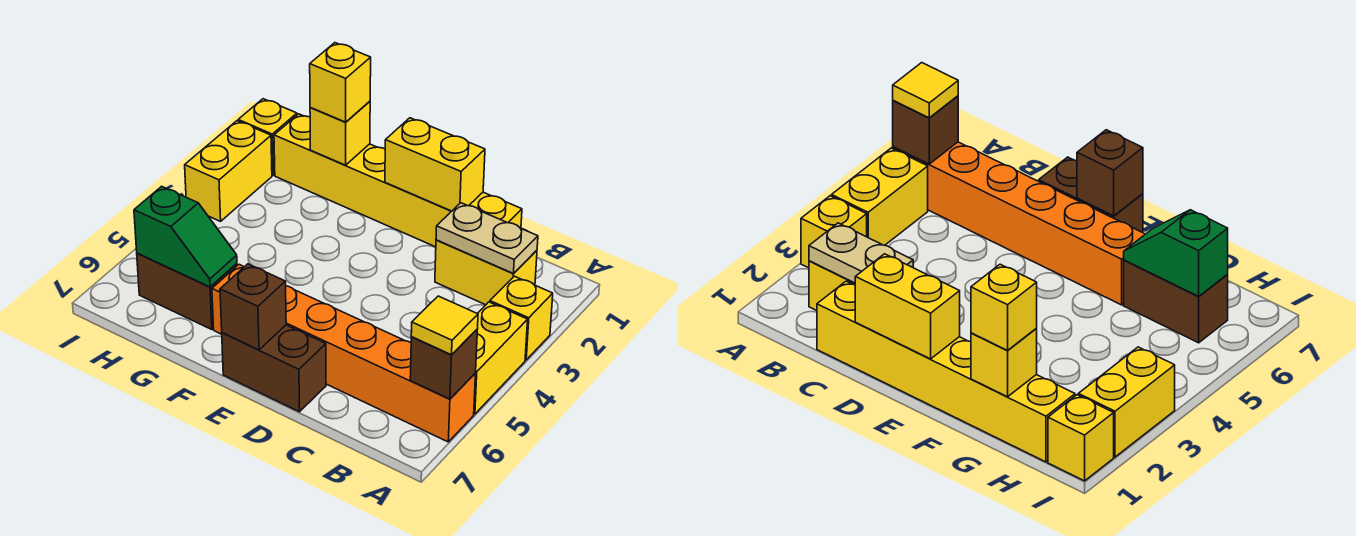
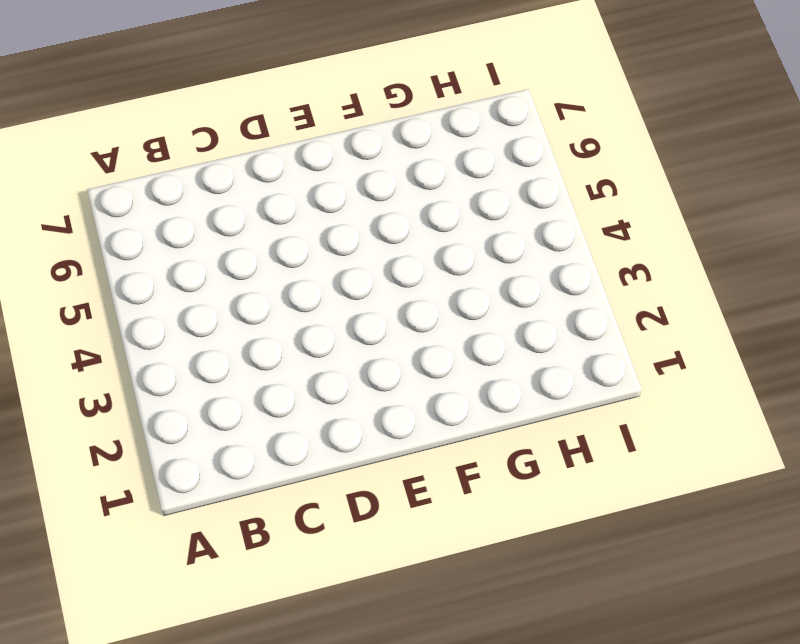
none -> yellow brick A3 level 1
none -> yellow brick A4:A5 level 1
none -> orange brick A6:F6 level 1

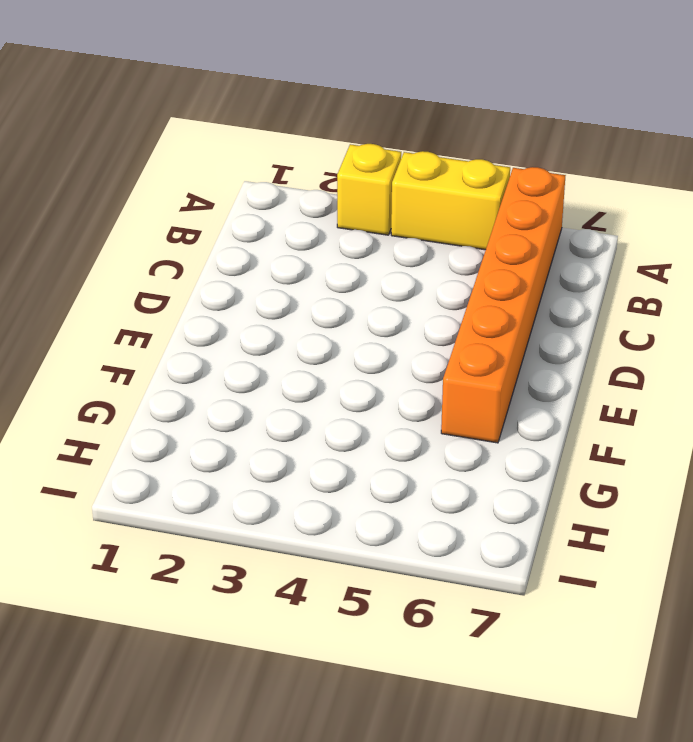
none -> yellow brick B2:C2 level 1
none -> yellow brick C1:H1 level 1
none -> brown brick D7:E7 level 1

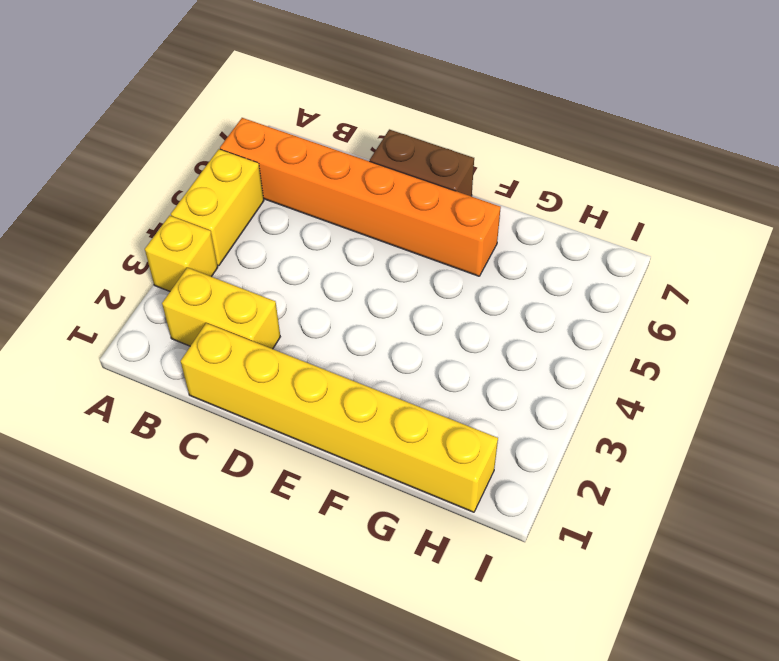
none -> brown brick G6:H6 level 1
none -> yellow brick I1 level 1
none -> yellow brick I2:I3 level 1

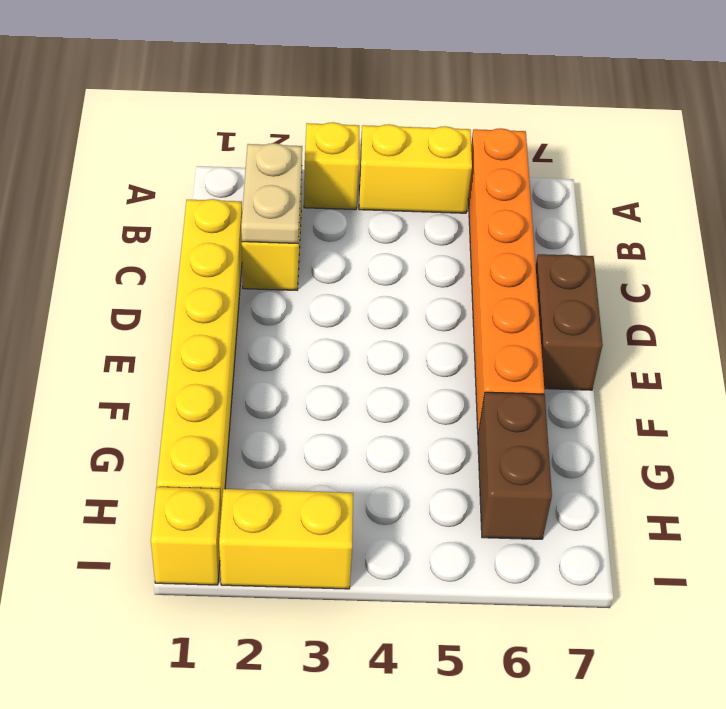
none -> brown brick A6 level 2
none -> yellow brick D1:E1 level 2
none -> brown brick E7 level 2

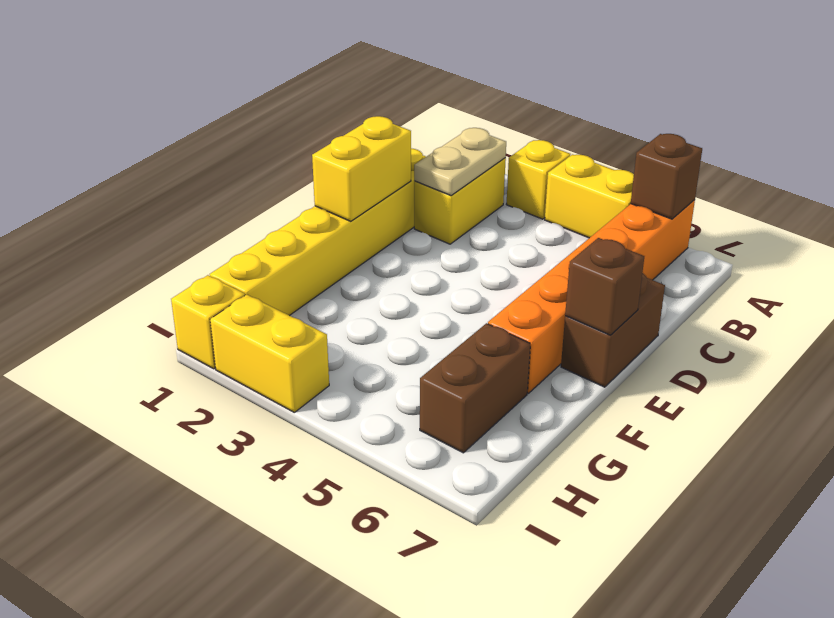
none -> yellow brick G1 level 2
none -> green slope G6:H6 level 2 top H
none -> yellow tile A6 level 3

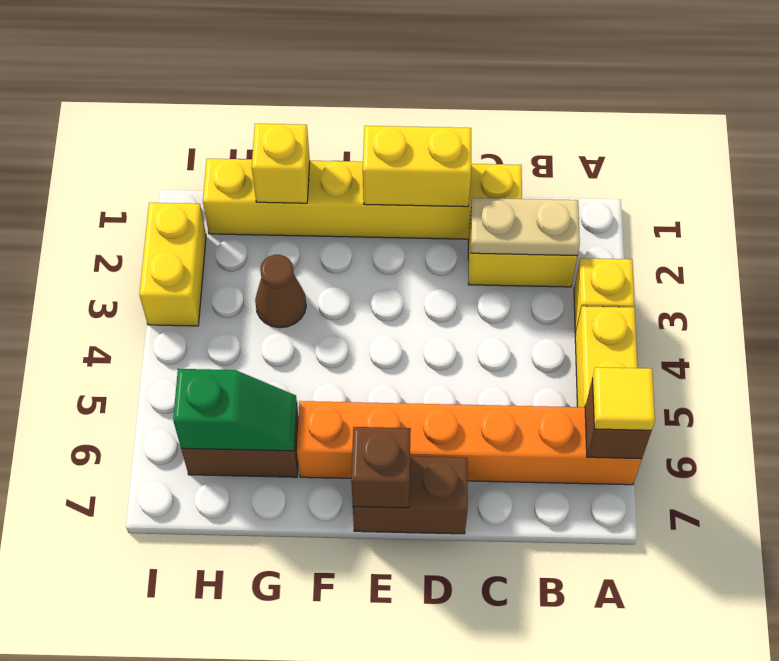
brown cone G3 level 1 -> none
none -> yellow brick I1 level 1
none -> yellow brick G1 level 3

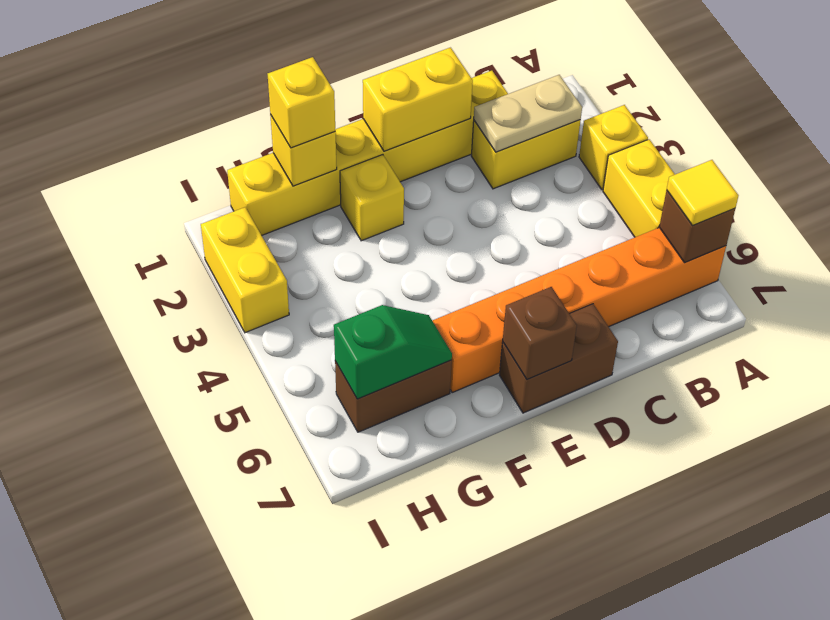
yellow brick F2 level 1 -> yellow brick I1 level 1

